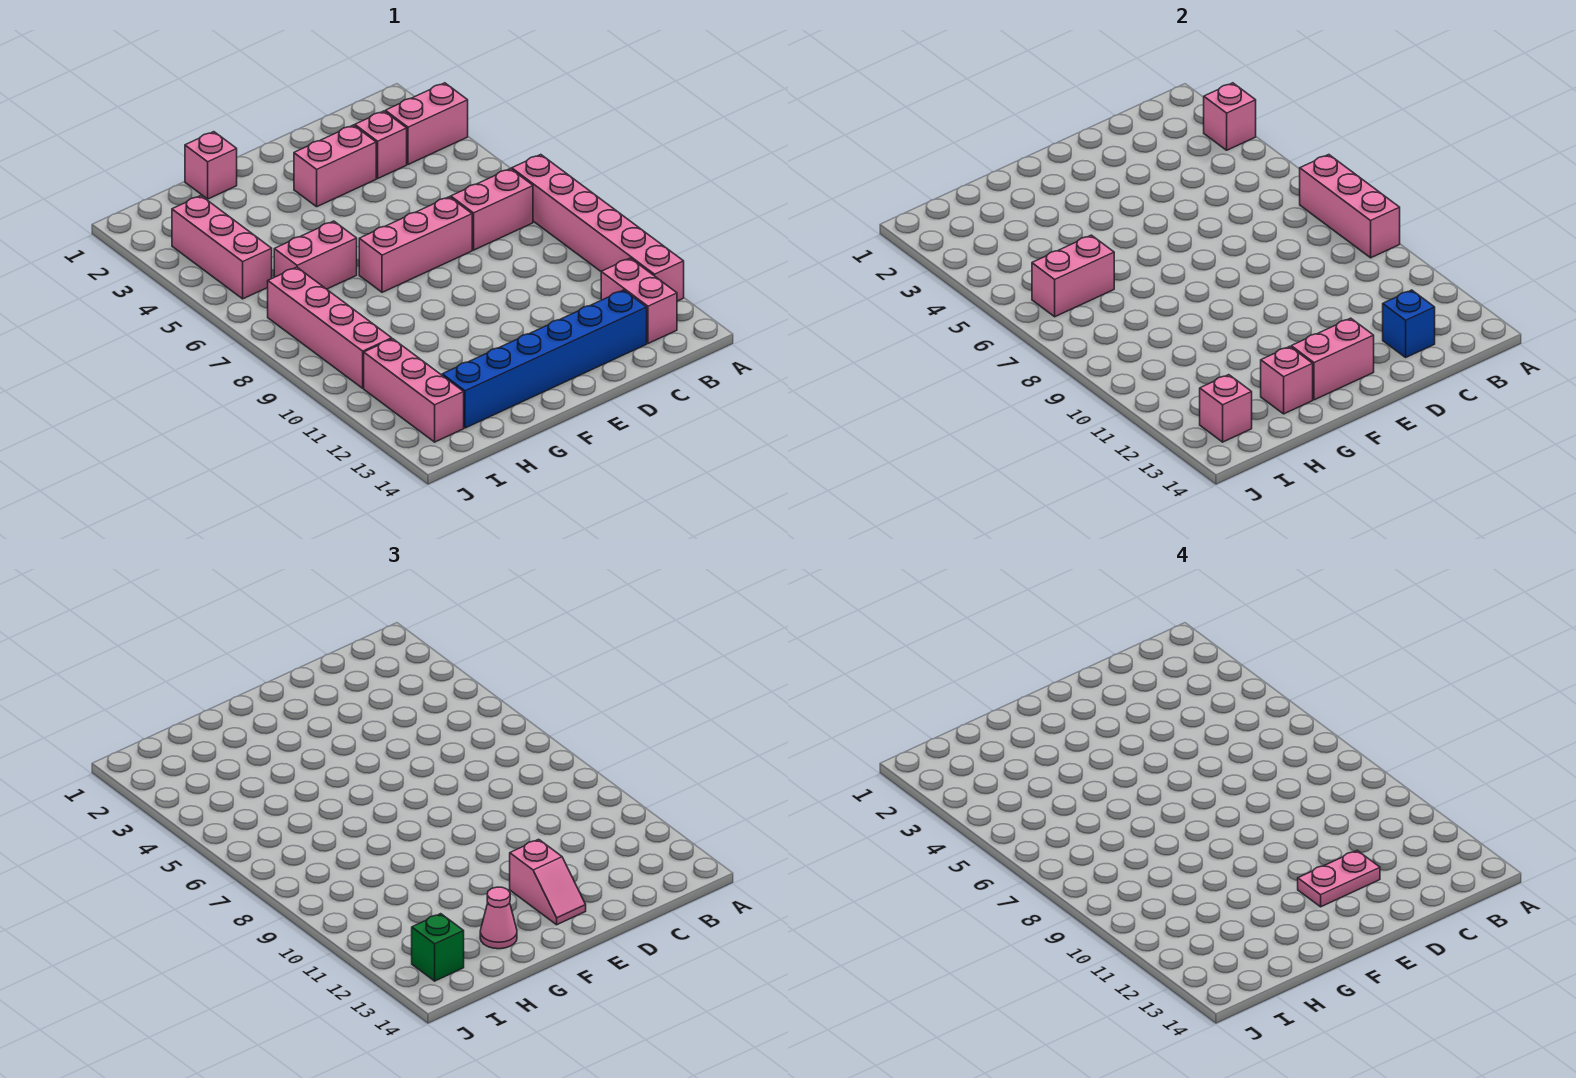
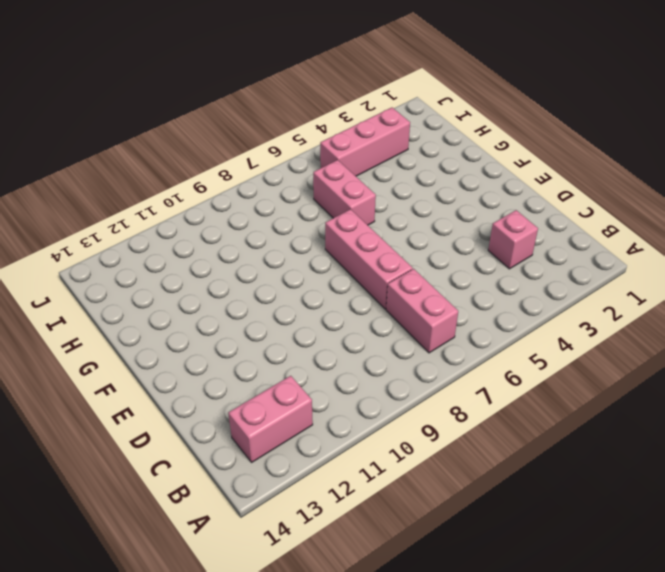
none -> pink brick A3:B3 level 1
none -> pink brick A7:A12 level 1
none -> blue brick C13:H13 level 1

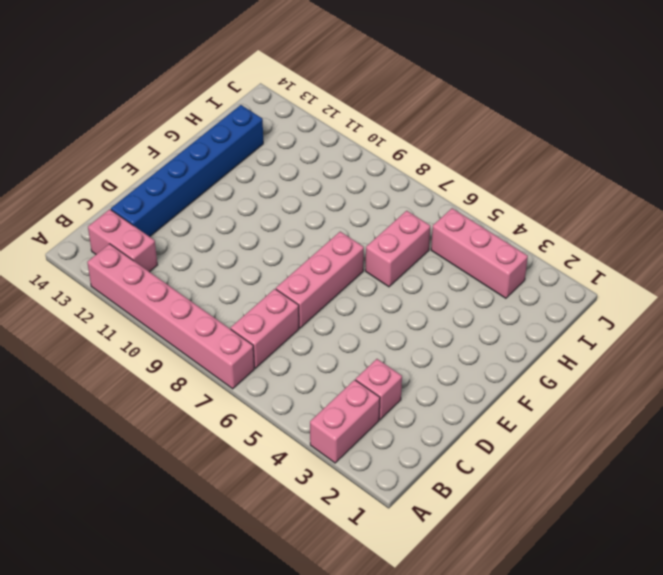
none -> pink brick D3:E3 level 1
none -> pink brick G1 level 1
none -> pink brick I7:I10 level 1

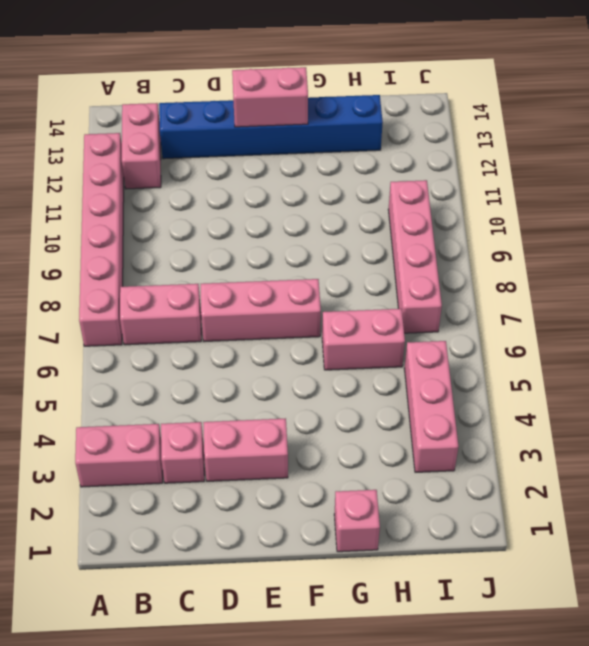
none -> pink brick I11:I13 level 1
none -> pink brick A3 level 2
none -> pink brick A7:A9 level 2

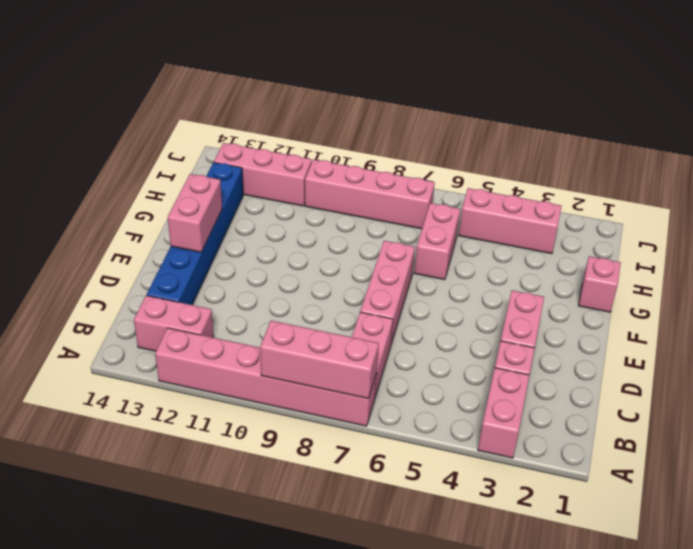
none -> pink brick A3 level 2
none -> blue brick C13 level 2
none -> pink brick G13 level 2

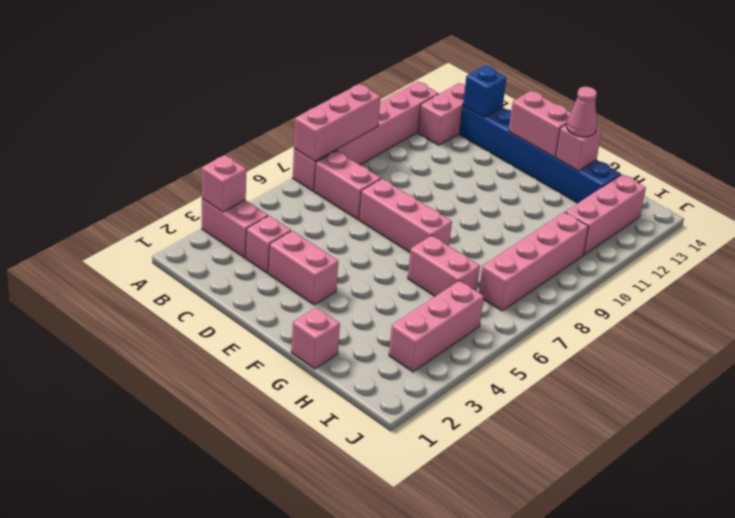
none -> pink brick H6:I6 level 2
none -> pink brick I13 level 2
none -> pink slope E12:E13 level 3 top 12

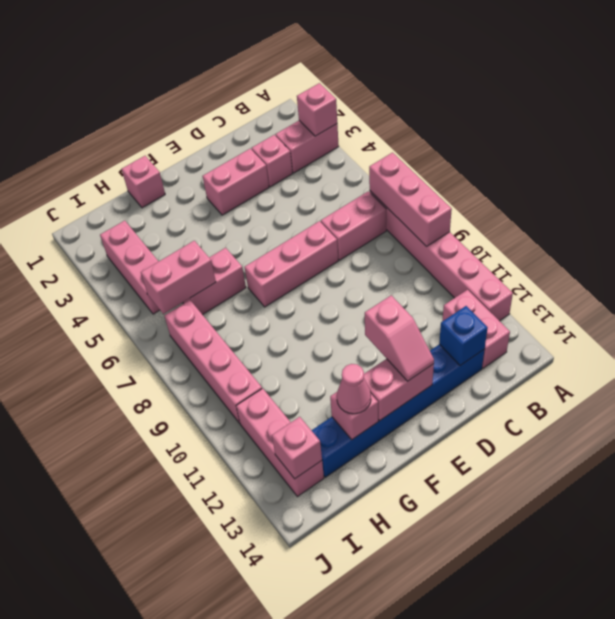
none -> green brick I13 level 3
none -> pink plate D12:E12 level 4

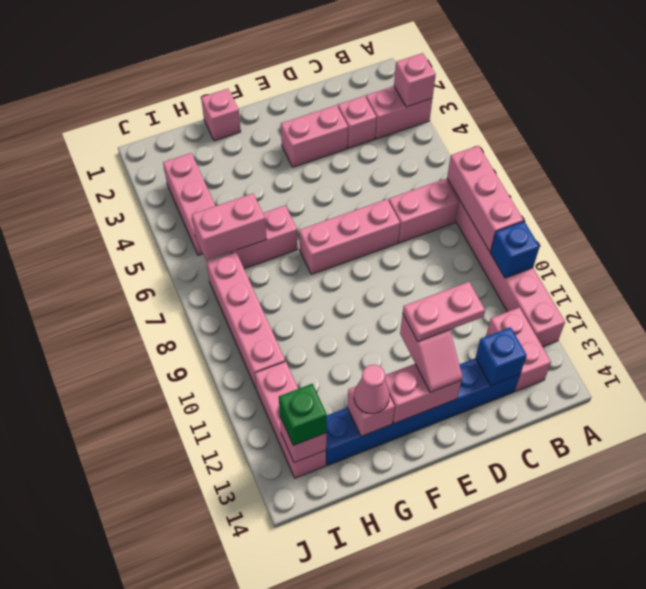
blue brick A10 level 2 -> none

